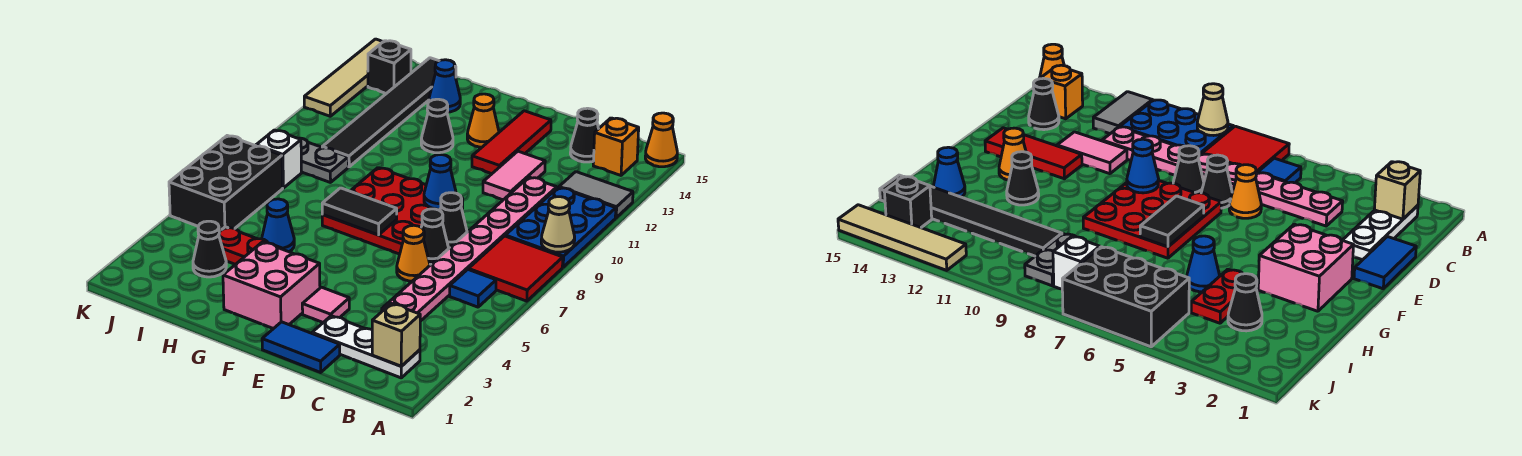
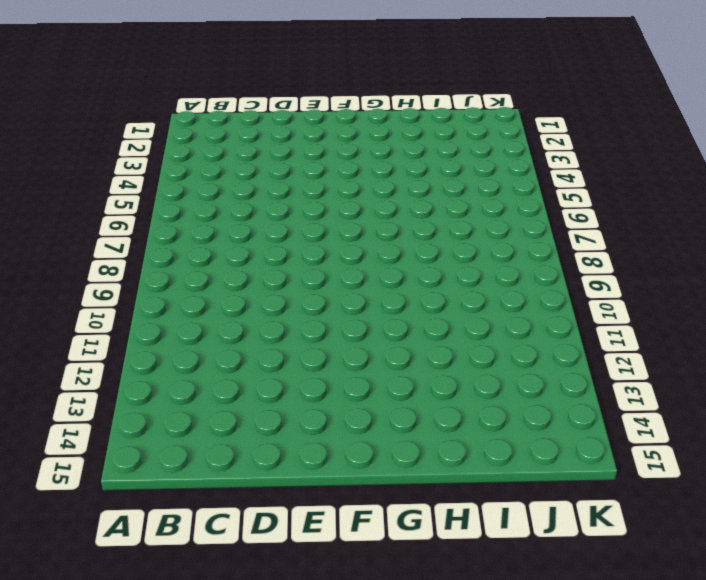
none -> red tile A7:B8 level 1
none -> blue plate A9:B11 level 1
none -> grey tile A12:B12 level 1
none -> orange cone A15 level 1

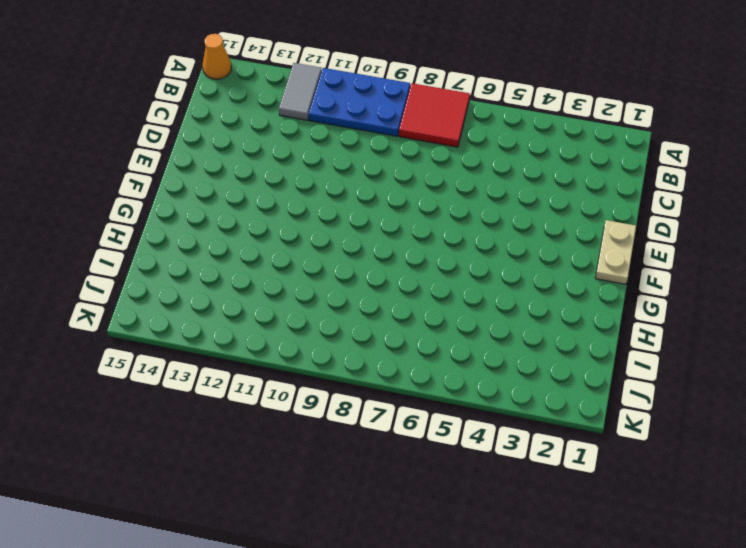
tan plate E1:F1 level 1 -> blue tile D1:E1 level 1
none -> white plate B2:D2 level 1
none -> blue tile B6 level 1
none -> orange brick B14 level 1
none -> pink plate C4:C11 level 1

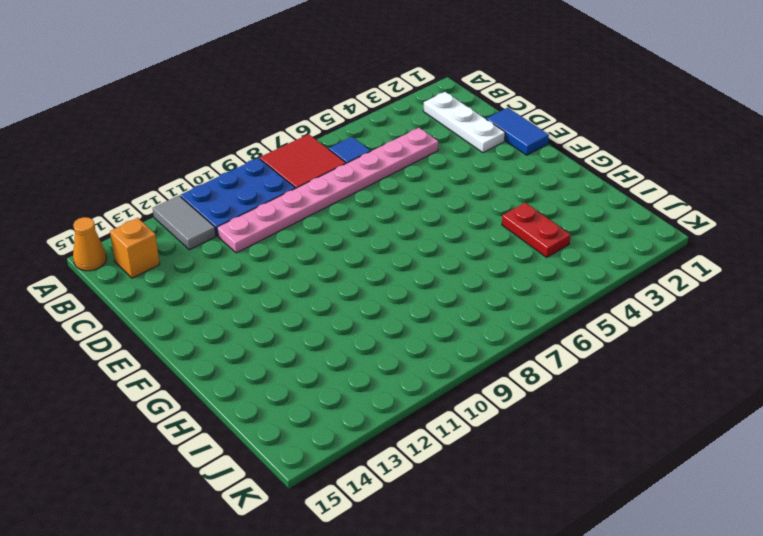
none -> black cone C14 level 1
none -> orange cone D6 level 1
none -> black cone D7 level 1
none -> black cone D8 level 1

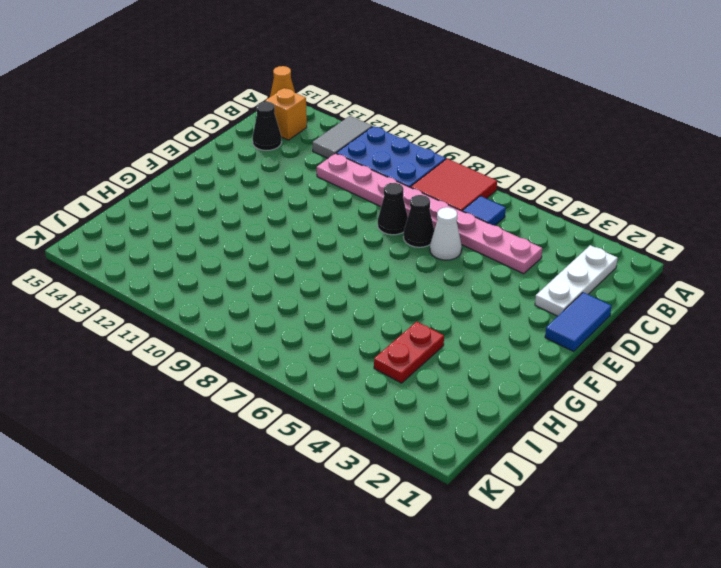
white cone D6 level 1 -> orange cone D6 level 1
none -> pink tile D11:D12 level 1
none -> pink tile E3 level 1
none -> red plate E7:G9 level 1
none -> red tile E12:E14 level 1

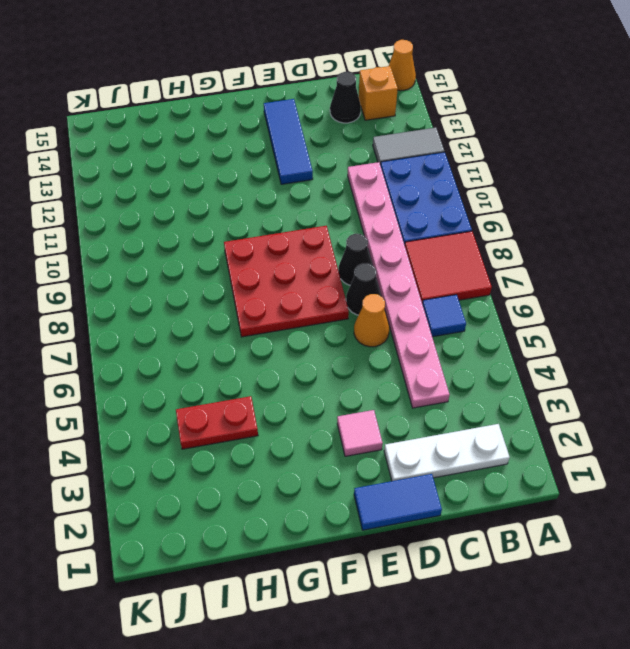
blue tile E12:E14 level 1 -> red tile E12:E14 level 1
none -> pink tile D11:D12 level 1
none -> pink brick F2:G3 level 1
none -> orange cone F13 level 1
none -> black cone G12 level 1

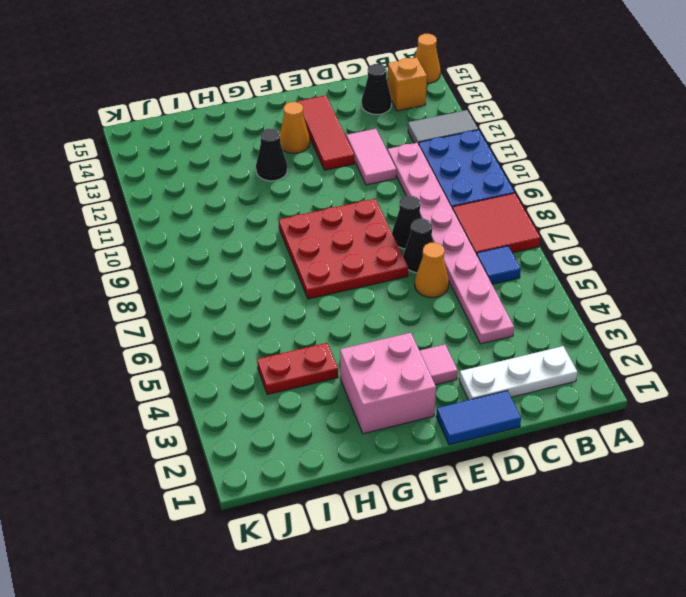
none -> blue cone H5 level 1
none -> blue cone H14 level 1
none -> black cone I3 level 1
none -> grey plate I9:J9 level 1

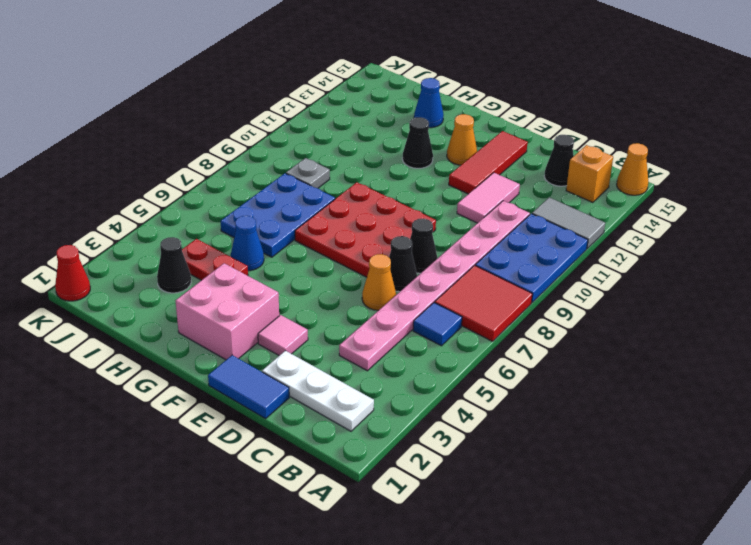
blue plate H6:I8 level 1 -> none
grey plate I9 level 1 -> grey plate I9:J9 level 1
red cone K1 level 1 -> none
none -> black tile I10:I15 level 1
none -> black brick J5:K7 level 1
none -> white brick J8 level 1
none -> black brick J14 level 1

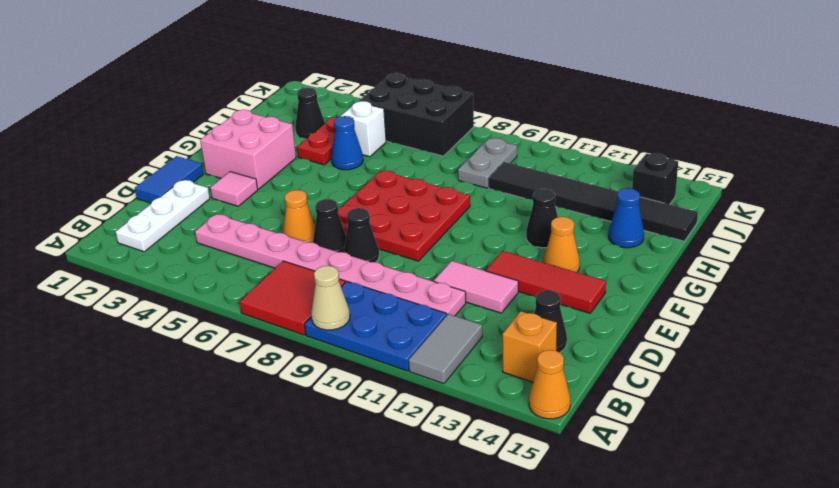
white brick I5 level 1 -> white brick J8 level 1
none -> blue tile B6 level 1
none -> tan tile K12:K15 level 1
none -> tan brick B2 level 2
none -> blue cone E9 level 2

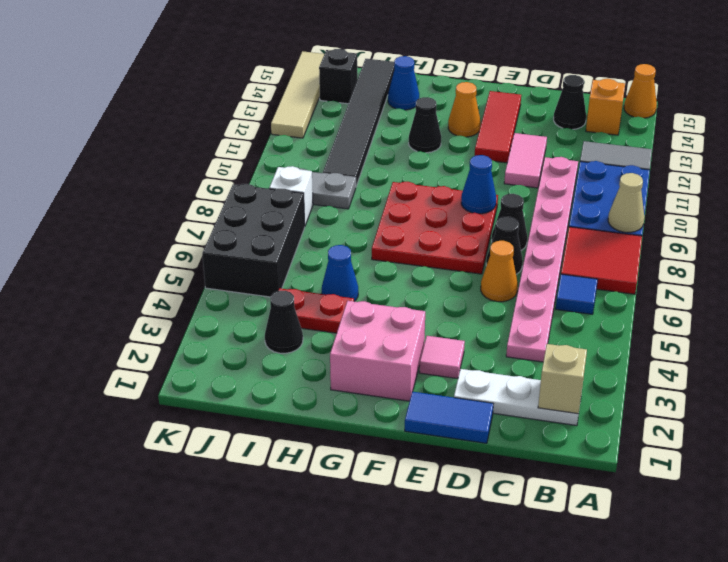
none -> black tile F7:G7 level 2

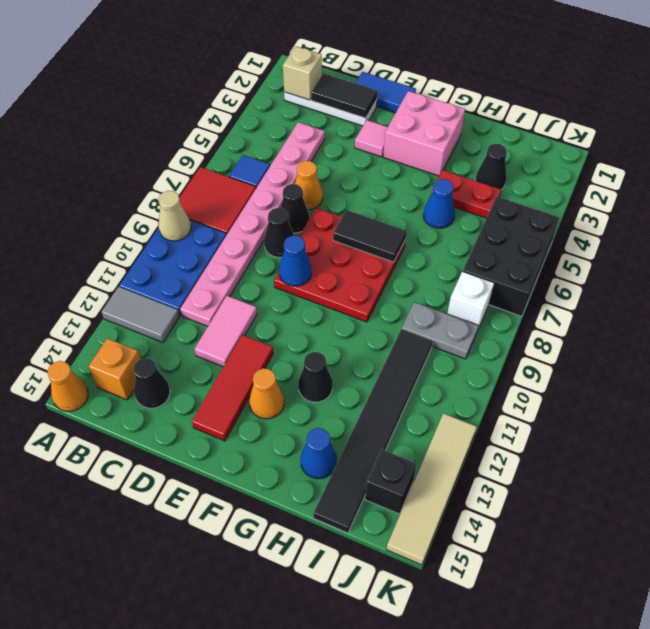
black tile C2:D2 level 2 -> none

